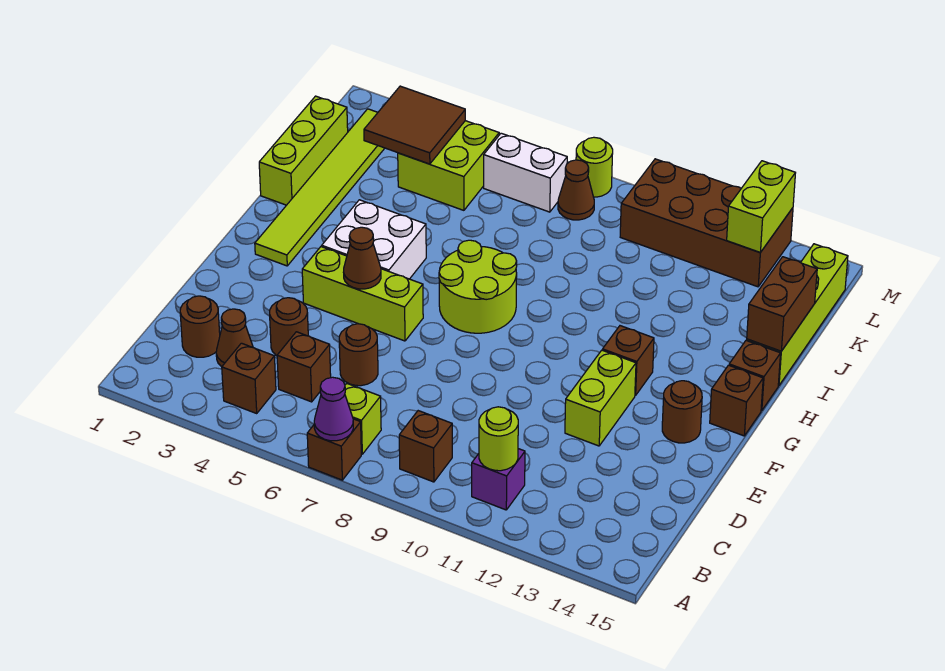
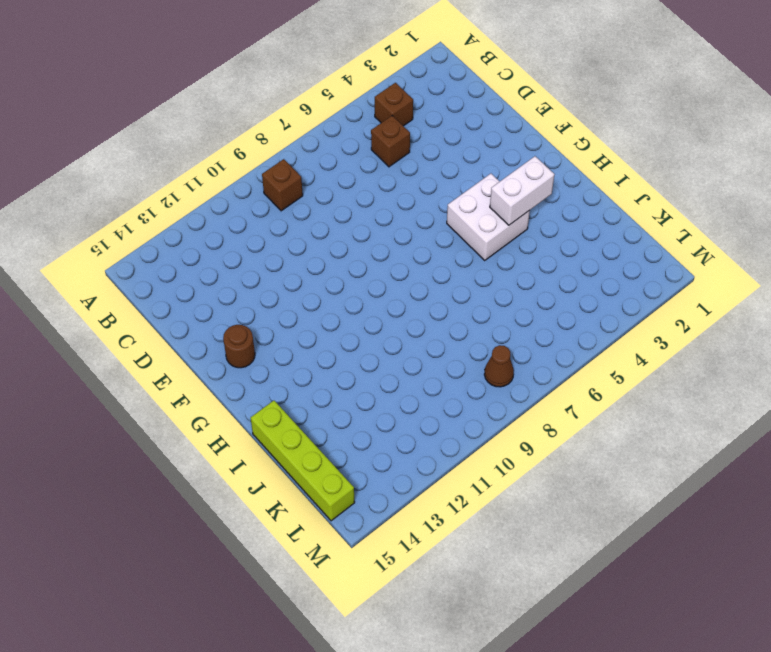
white brick H3:H4 level 2 -> white brick L6:L7 level 1
none -> brown brick A7 level 1
none -> lime brick B7 level 1
none -> purple brick B11 level 1
none -> brown round brick C2 level 1

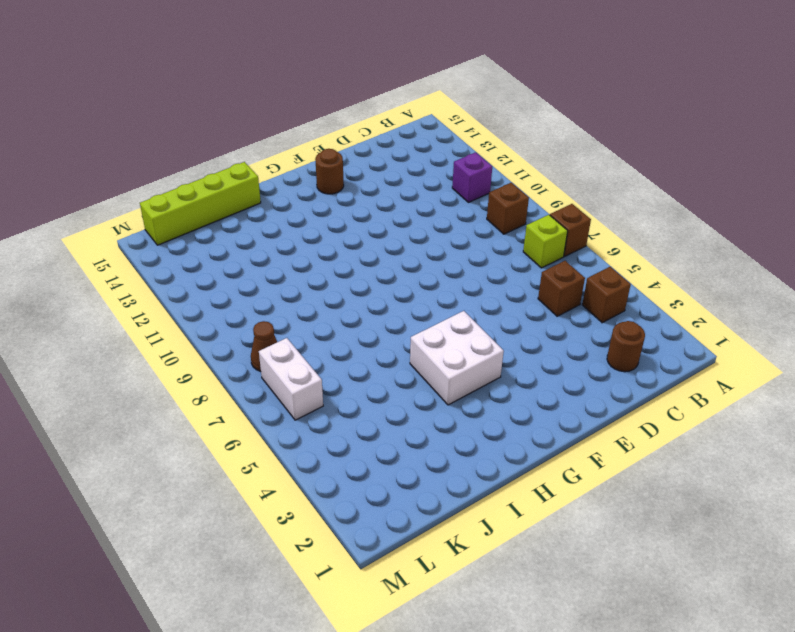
none -> brown cone C3 level 1
none -> brown round brick D4 level 1
none -> brown round brick D6 level 1
none -> lime brick E12:F12 level 1

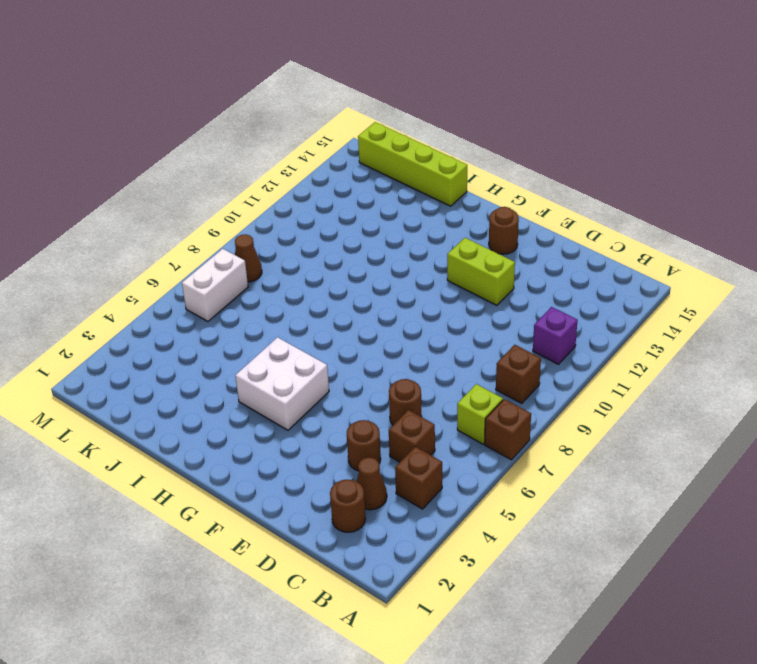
none -> lime brick F4:F6 level 1
none -> lime tile G2:L2 level 1
none -> lime round brick G7:H8 level 1
none -> brown brick G12 level 1

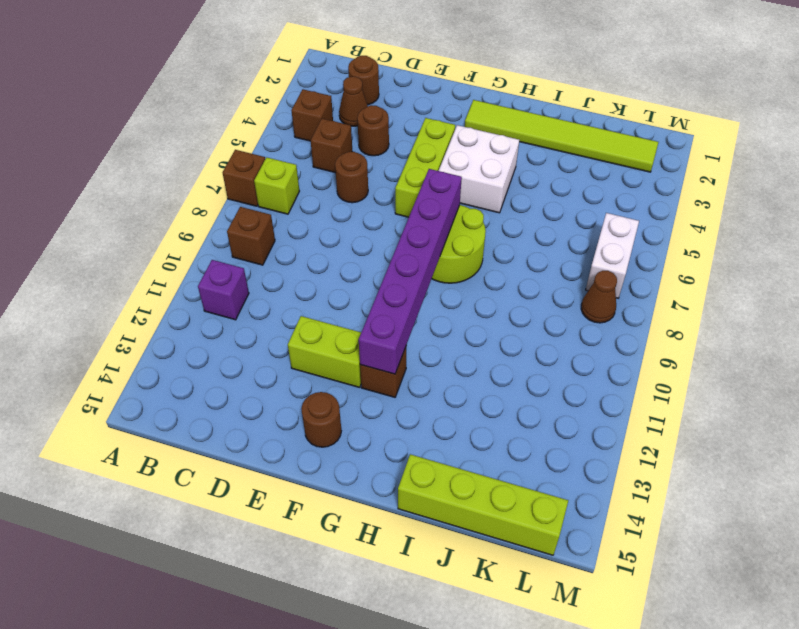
purple brick G7:G12 level 2 -> none
none -> brown brick G15 level 1
none -> brown brick H15 level 1
none -> lime brick I1:K1 level 1
none -> lime brick K4:L5 level 1

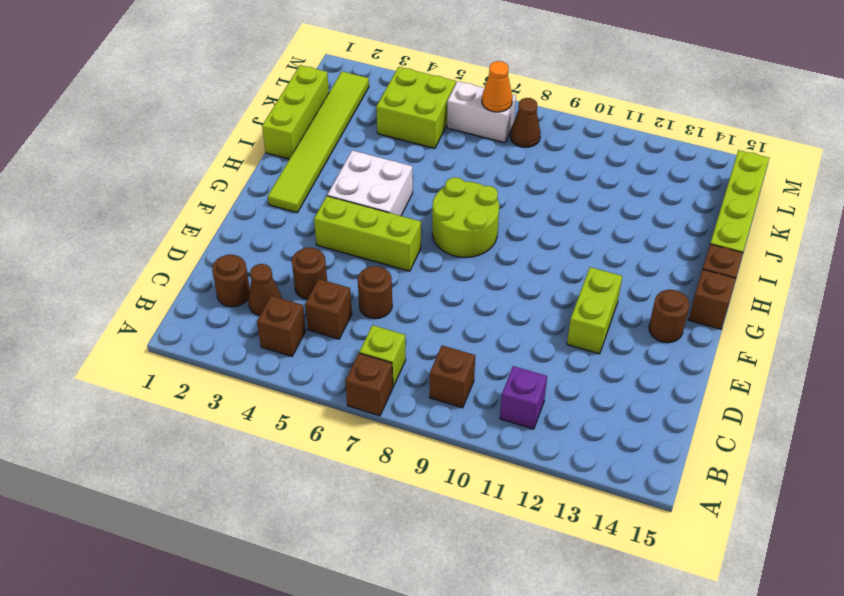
orange cone L7 level 2 -> none
none -> brown brick G12 level 1
none -> brown brick L10:M13 level 1
none -> lime round brick M8 level 1
none -> purple cone A7 level 2

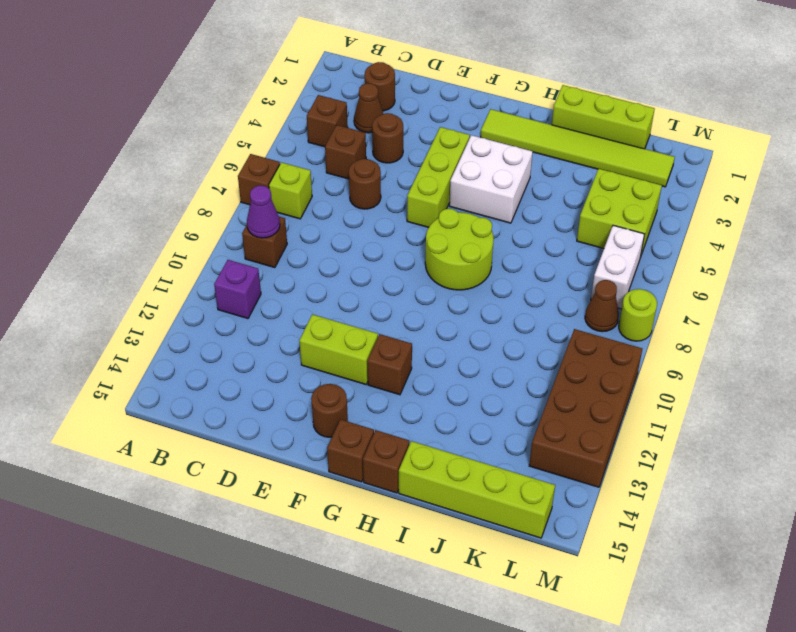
purple cone B9 level 2 -> purple cone A7 level 2
none -> lime round brick B11 level 2
none -> brown cone F5 level 2
none -> brown brick I15:J15 level 2
none -> brown tile K3:L4 level 2

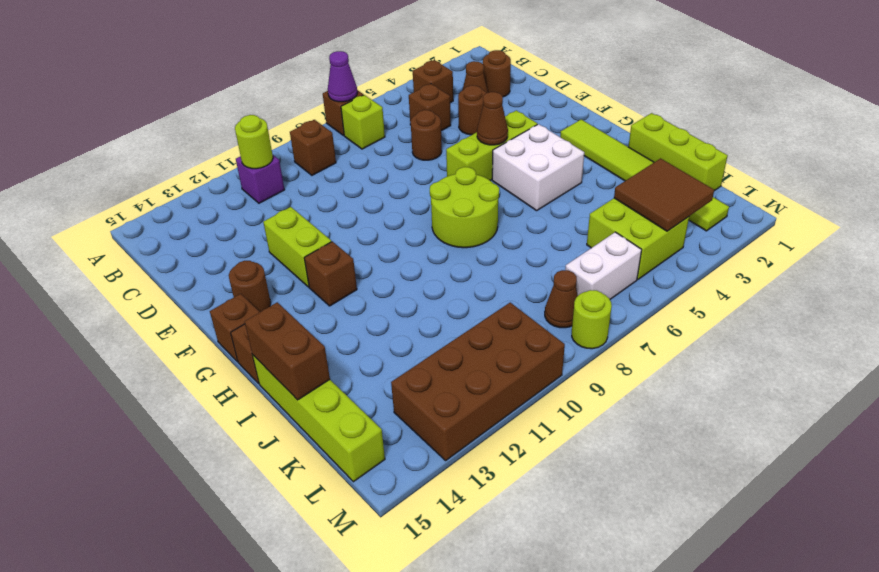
none -> lime brick L13:M13 level 2

